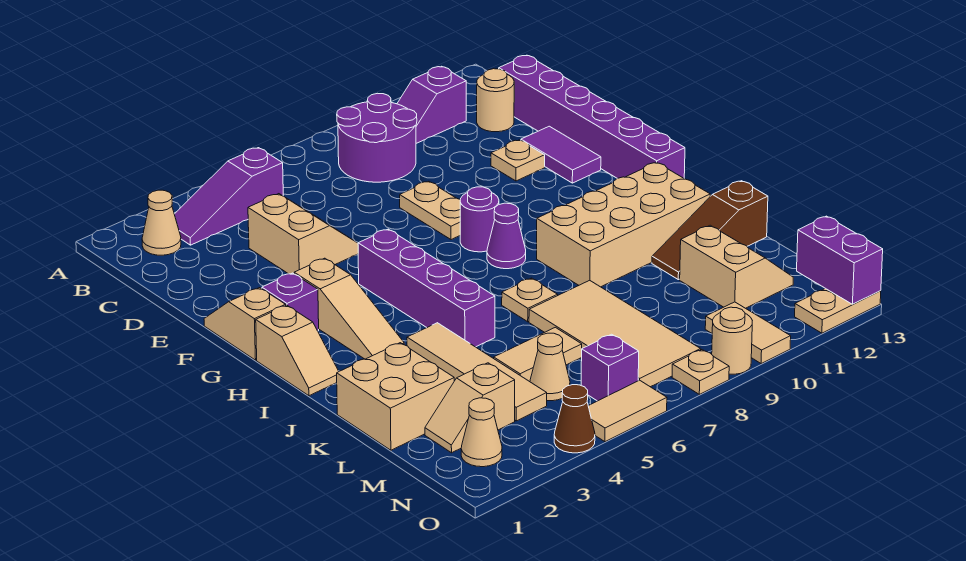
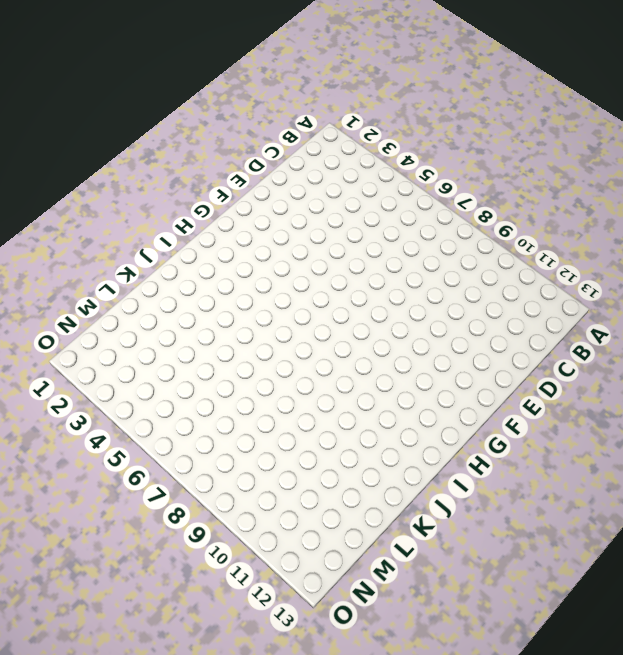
none -> tan cone B2 level 1
none -> purple slope B3:B5 level 1 top 5
none -> purple round brick B8:C9 level 1
none -> purple slope B10:B11 level 1 top 11

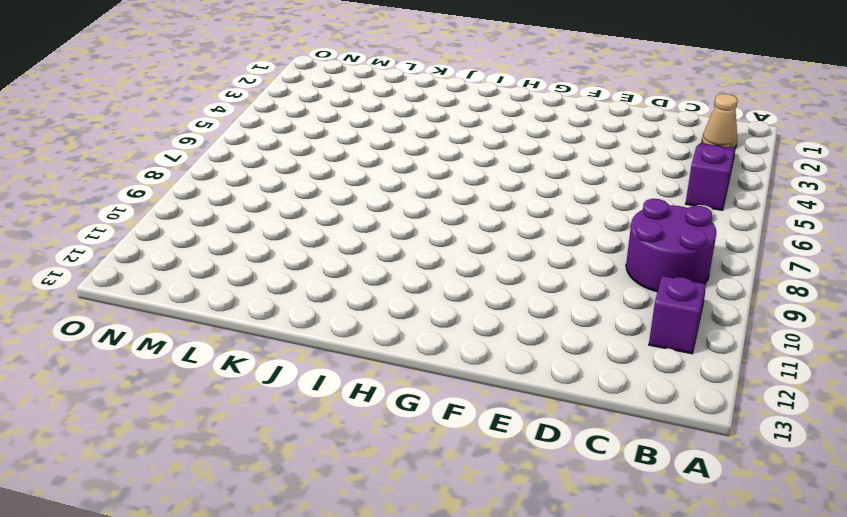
none -> tan round brick C12 level 1
none -> purple brick C13:H13 level 1
none -> tan slope D4:E5 level 1 top 4
none -> tan plate E8:F8 level 1

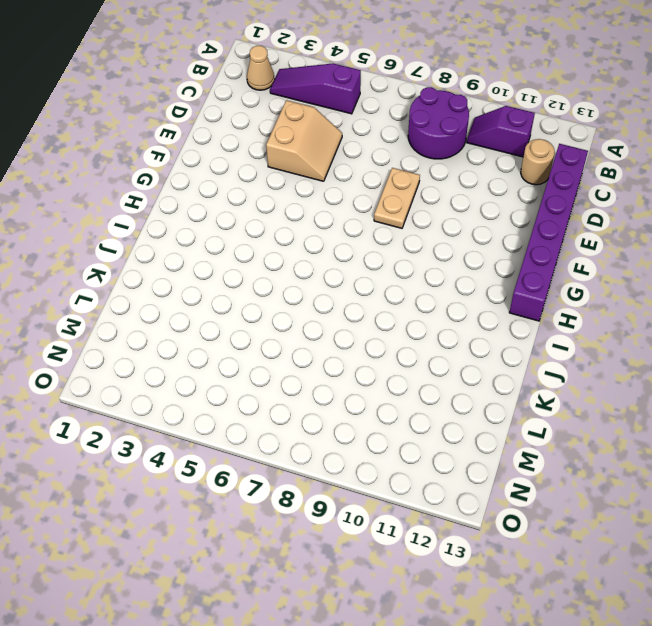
none -> tan plate E11 level 1
none -> purple tile E12:F12 level 1
none -> tan slope F1:G1 level 1 top G
none -> purple brick G2 level 1

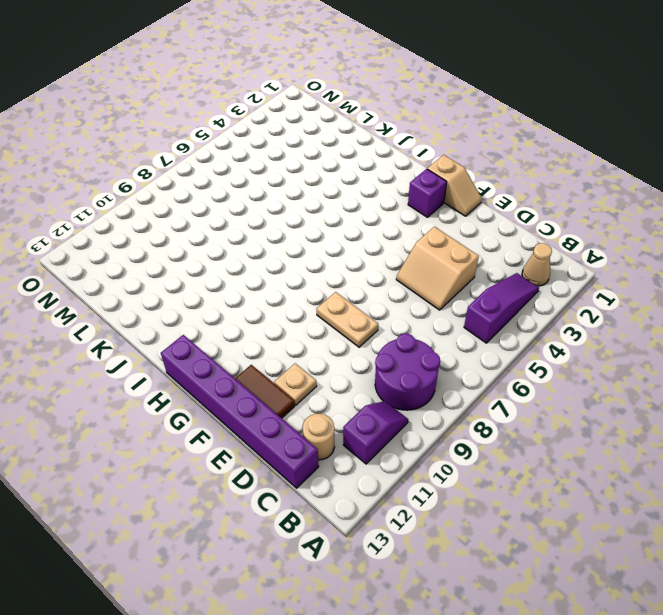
brown tile E12:F12 level 1 -> purple tile E12:F12 level 1
none -> tan slope G3:I3 level 1 top G
none -> purple brick G5:J5 level 1
none -> purple round brick G8 level 1
none -> tan slope H1:I1 level 1 top H

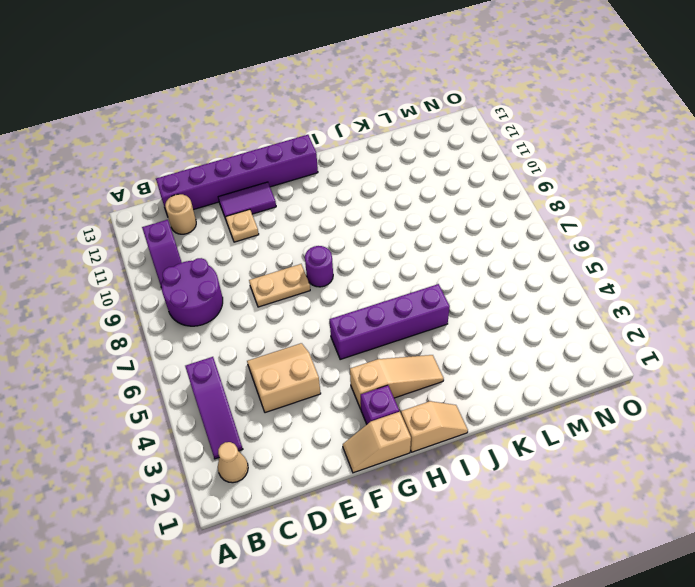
none -> purple cone H8 level 1
none -> tan brick I9:J12 level 1
none -> tan tile J4:M4 level 1
none -> tan plate J7 level 1

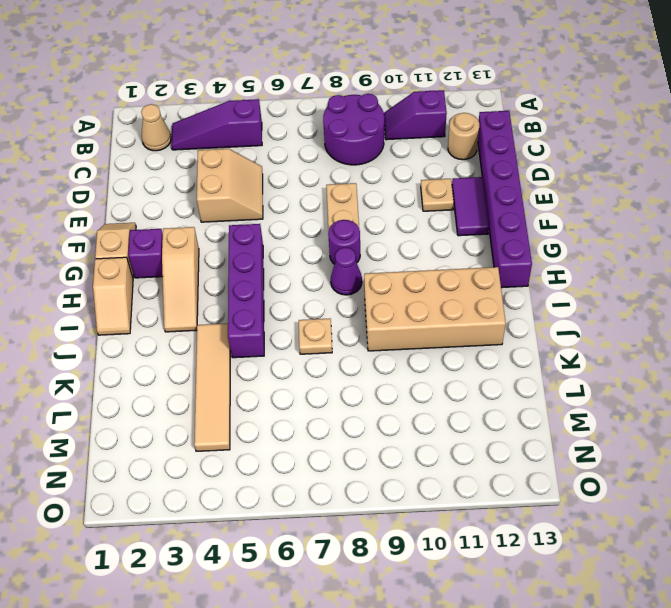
none -> tan brick K1:L2 level 1
none -> tan tile K7:N8 level 1
none -> brown slope K11:K13 level 1 top 13
none -> tan tile L5:L6 level 1

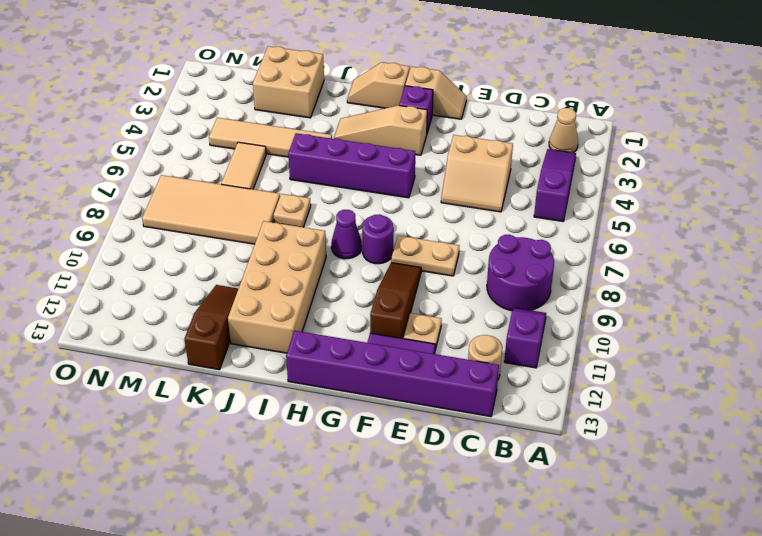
brown slope F9:F11 level 1 top 11 -> none
none -> tan slope L11:M12 level 1 top 11
none -> tan slope M2:M3 level 1 top 3
none -> tan cone M5 level 1
none -> tan cone N2 level 1

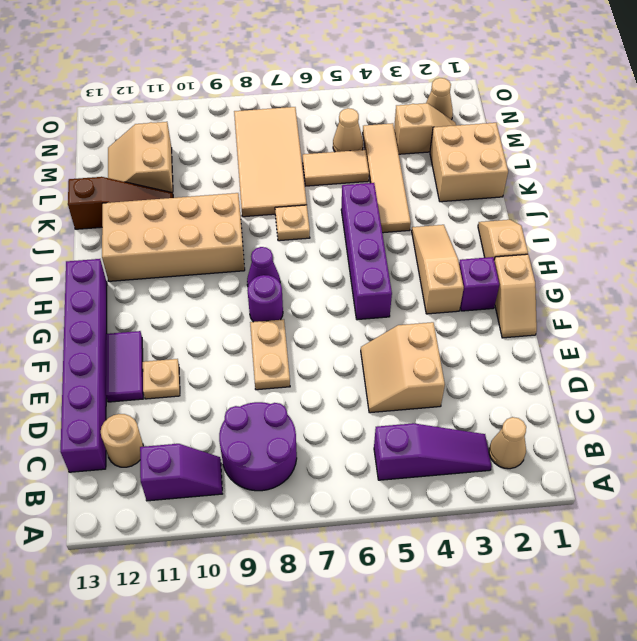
none -> purple brick N6 level 1
none -> tan tile N10:O10 level 1
none -> brown cone O4 level 1
none -> tan tile O5:O6 level 1

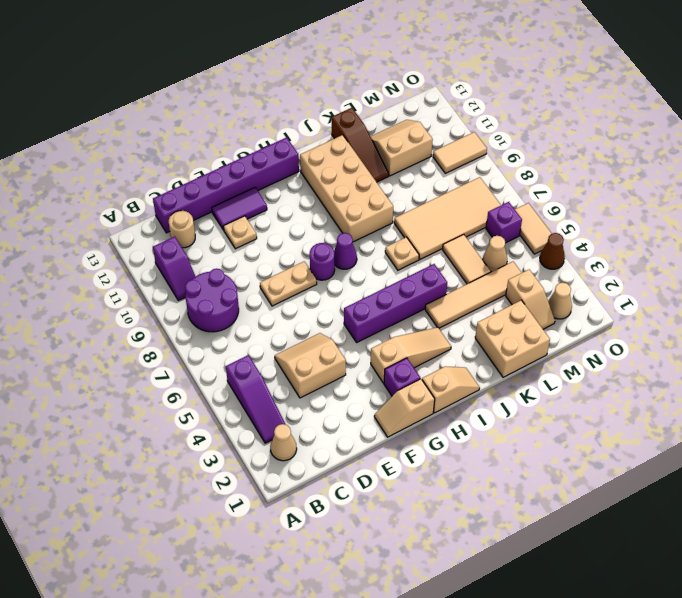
none -> tan plate O8 level 1
none -> tan round brick O9 level 1
none -> tan plate O12:O13 level 1
none -> purple brick N13:O13 level 2

